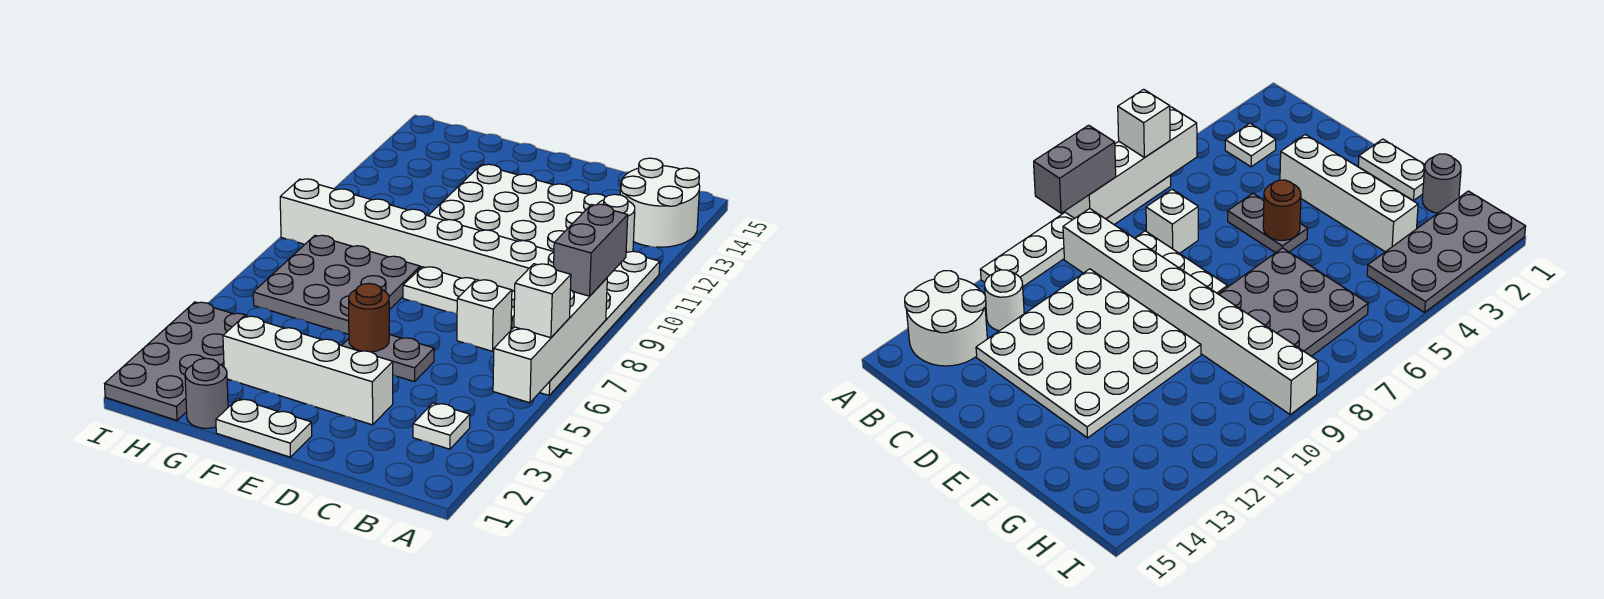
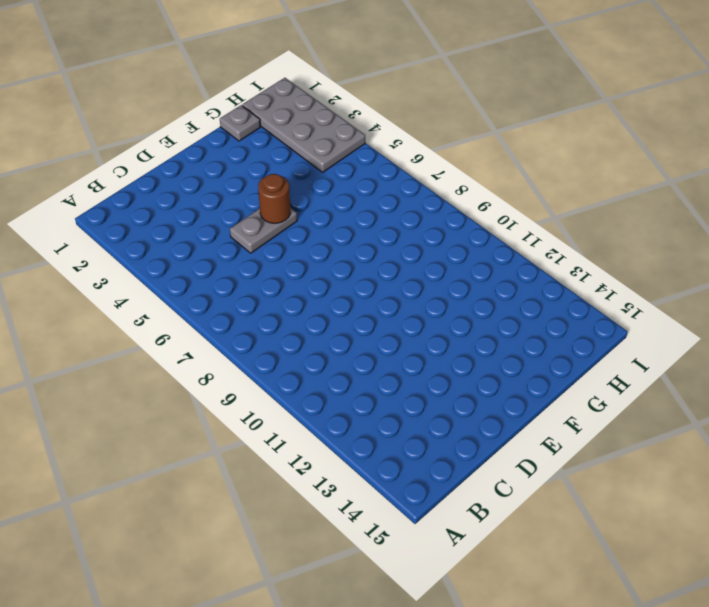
grey plate G1 level 1 -> grey round brick G1 level 1
none -> white plate A6:A11 level 1
none -> white round brick A13:B14 level 1
none -> white plate B3 level 1

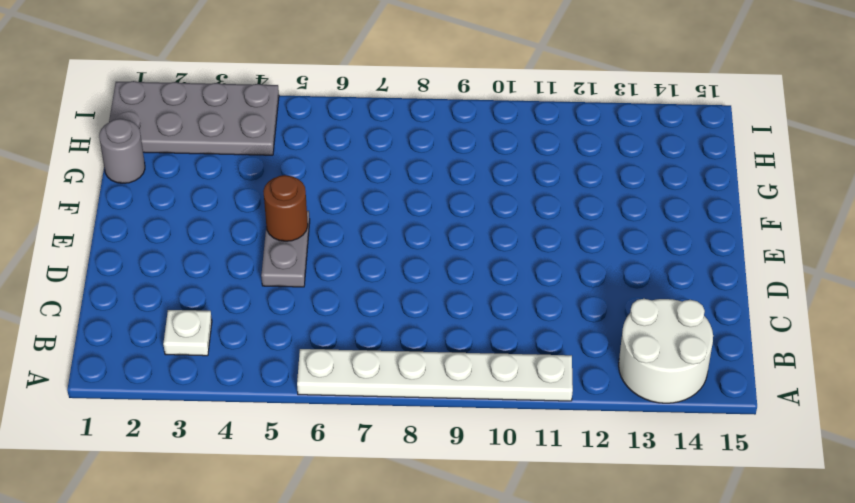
none -> white brick B9:I9 level 1
none -> white round brick B12 level 1
none -> white brick C7 level 1

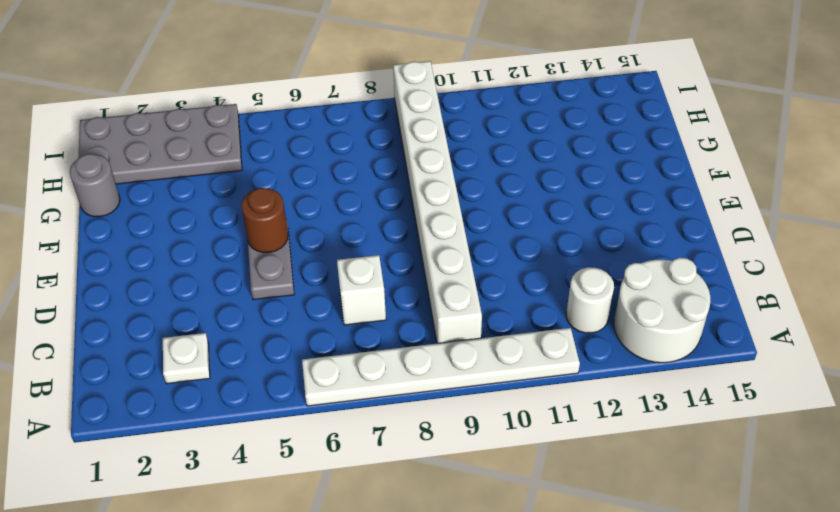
none -> white plate C8:E8 level 1
none -> white plate C10:F13 level 1
none -> white brick D3:G3 level 1

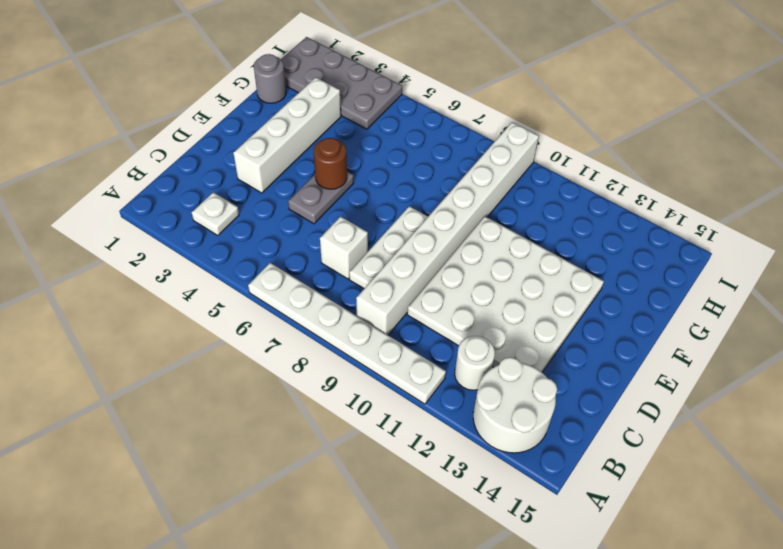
none -> white plate E1:F1 level 1
none -> grey plate F6:H8 level 1
none -> white brick A5:A8 level 2

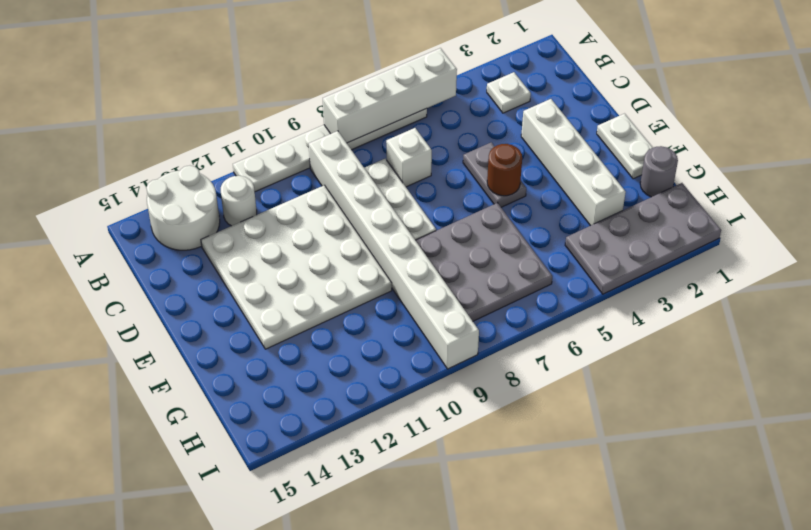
none -> white brick A6 level 3
none -> grey brick A8:A9 level 3

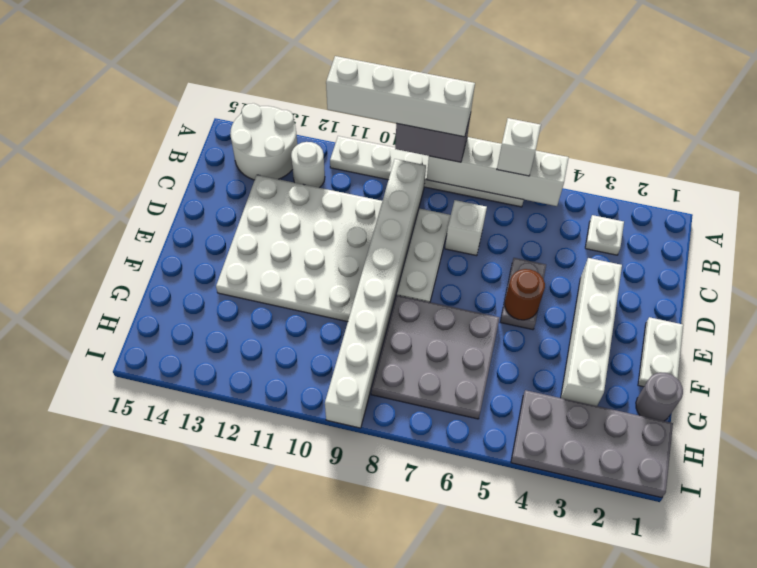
white brick A8:A11 level 4 -> none

